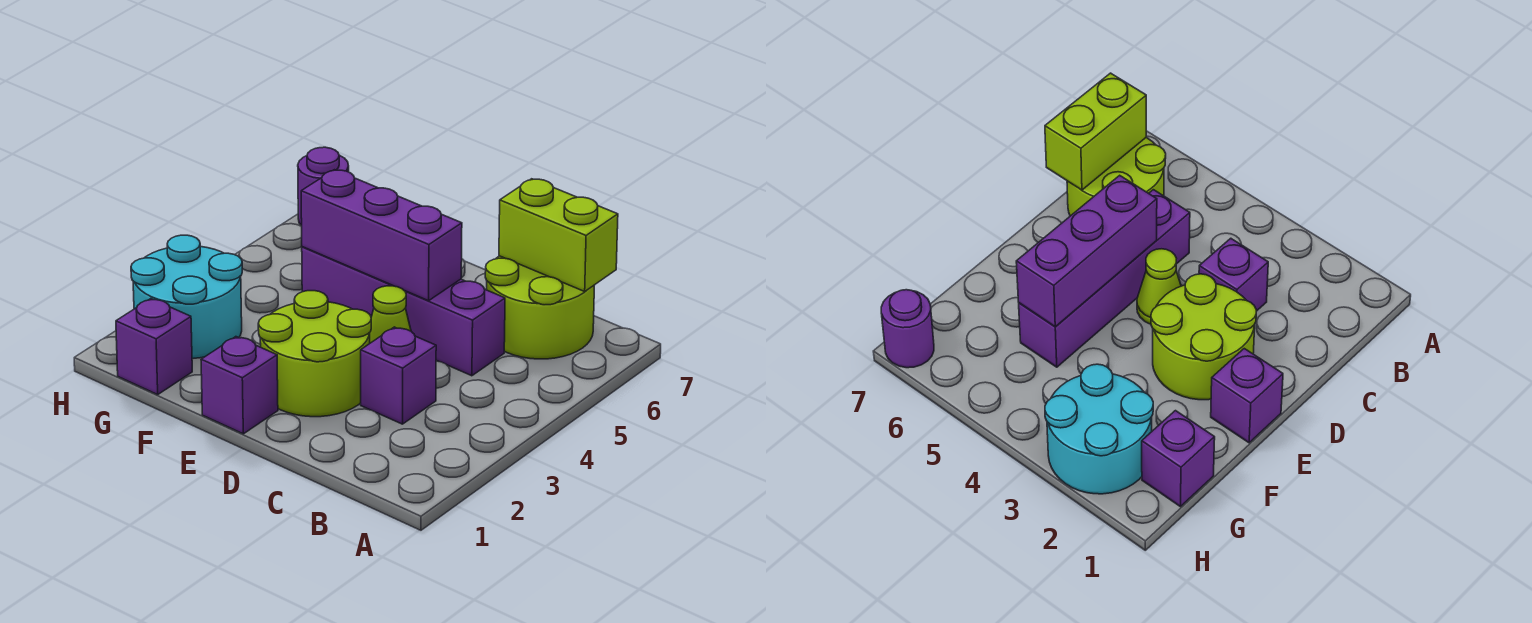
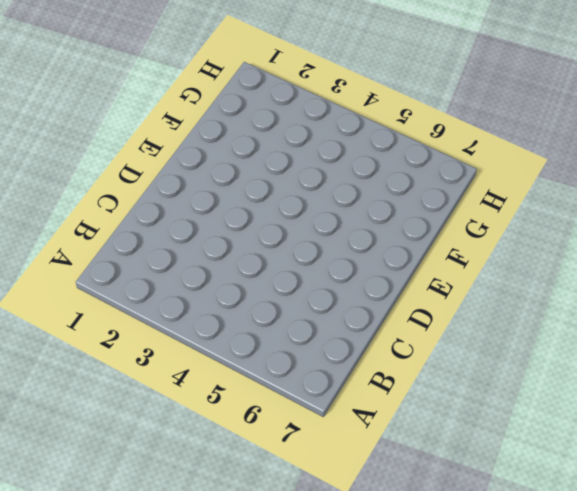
none -> lime round brick B6:C7 level 1
none -> purple brick C3 level 1

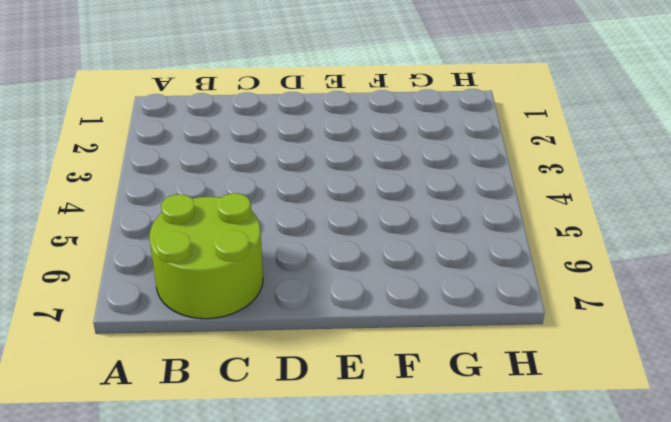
none -> purple brick C3 level 1
none -> purple brick C5:F5 level 1

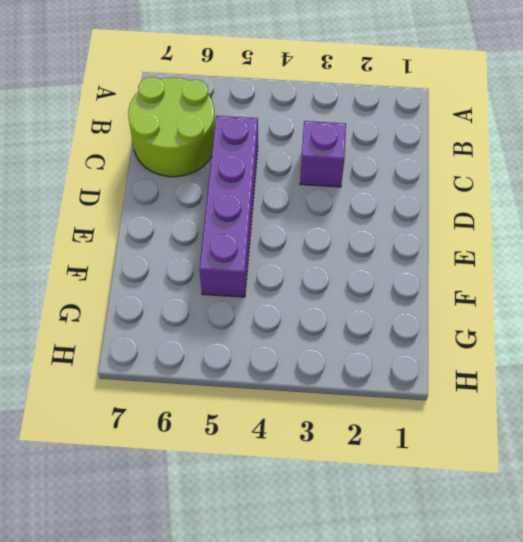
none -> lime round brick D2:E3 level 1
none -> lime cone D4 level 1

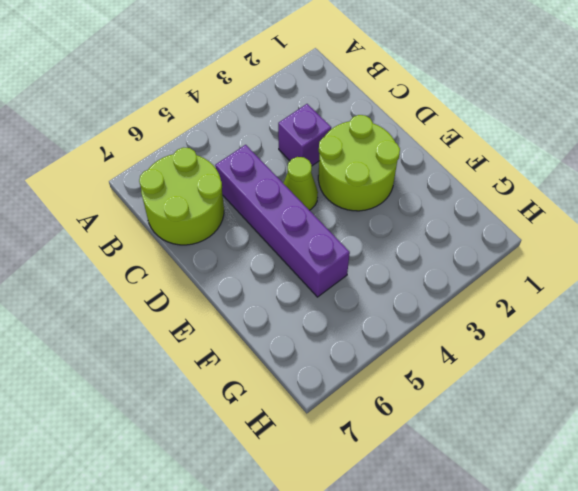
none -> purple brick E1 level 1
none -> purple brick G1 level 1

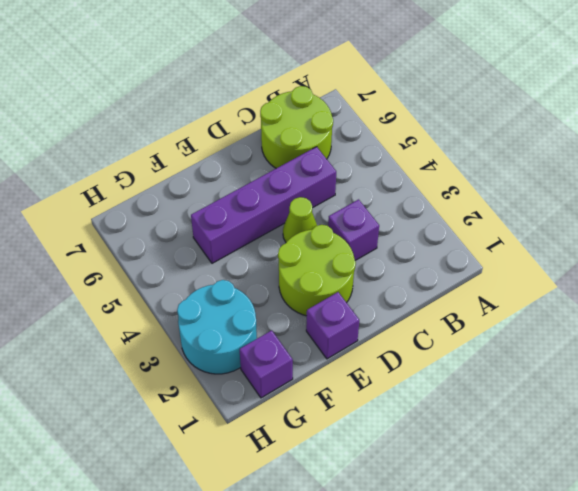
none -> purple round brick H7 level 1
none -> lime brick B7:C7 level 2

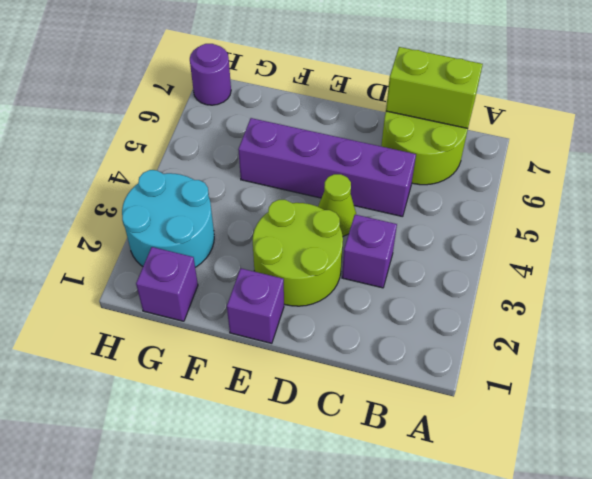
none -> purple brick D5:F5 level 2

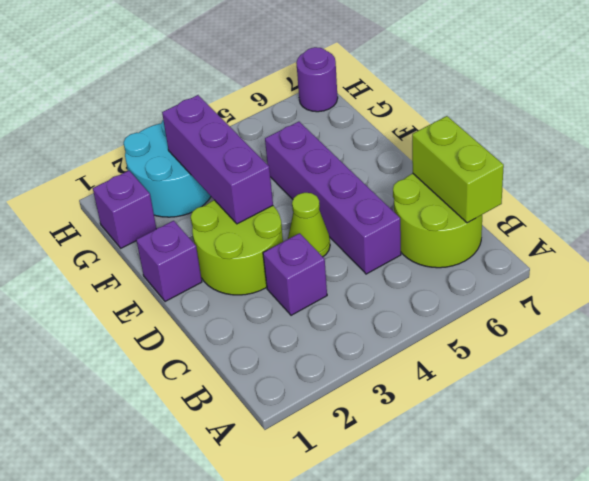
purple brick E3:G3 level 2 -> purple brick D5:F5 level 2

